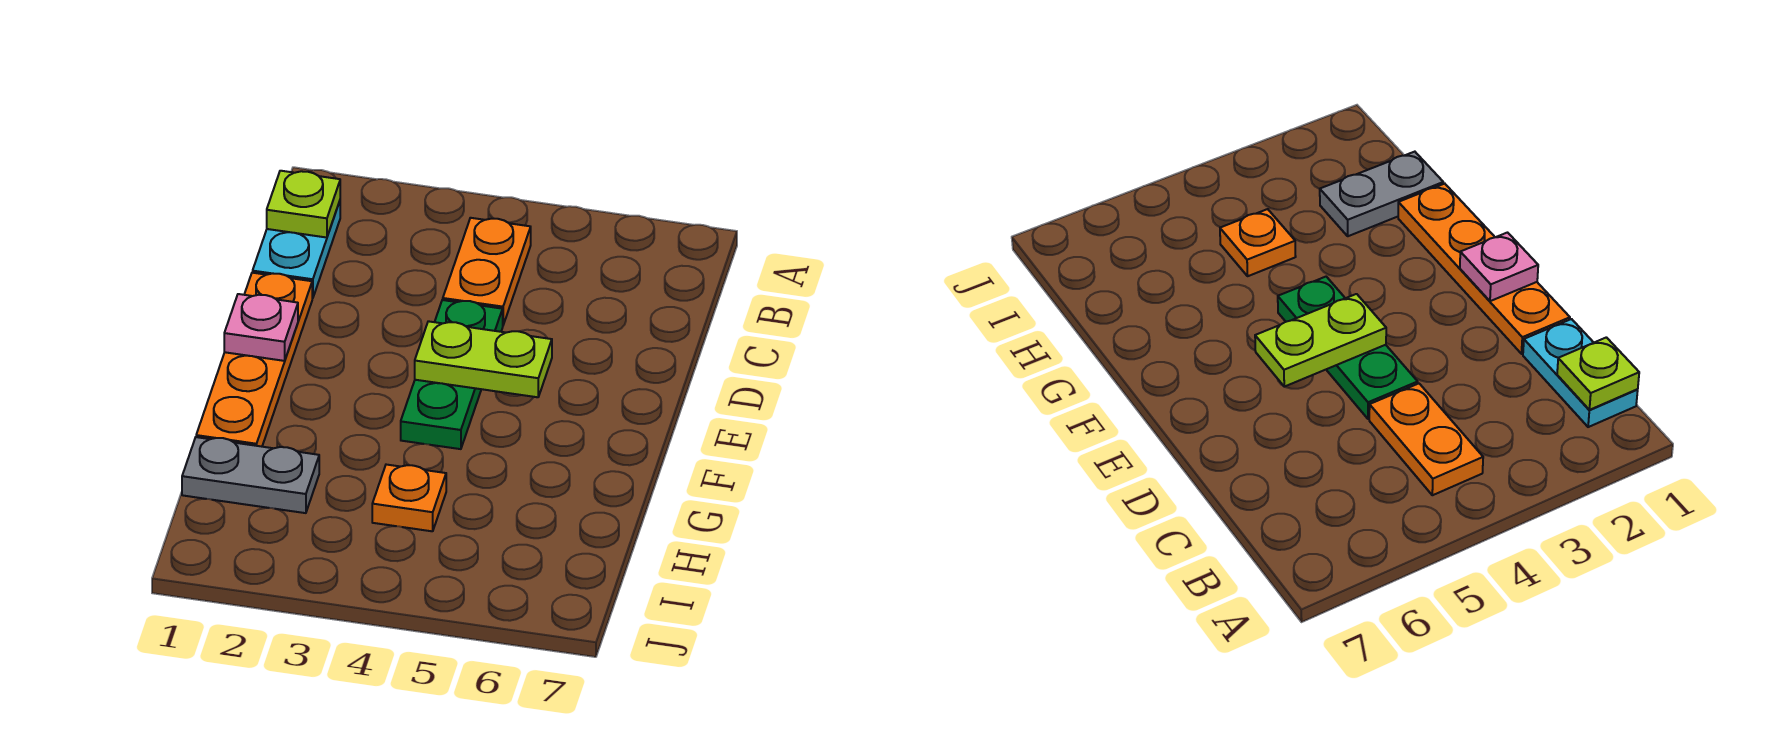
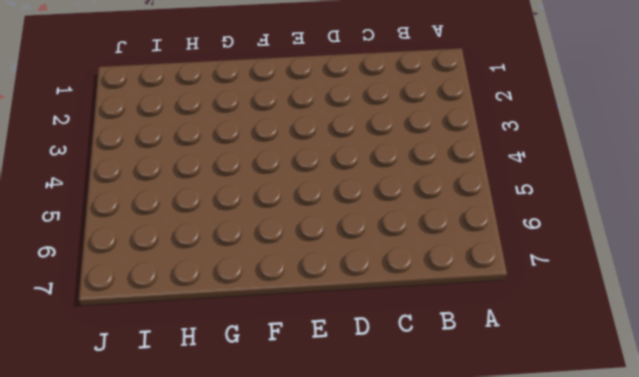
none -> cyan plate B1:C1 level 1
none -> orange plate B4:C4 level 1

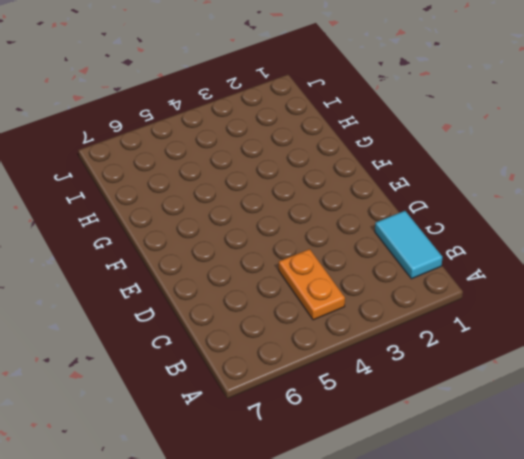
cyan tile B1:C1 level 1 -> cyan plate B1:C1 level 1
none -> orange plate D1:G1 level 1
none -> green plate D4:F4 level 1

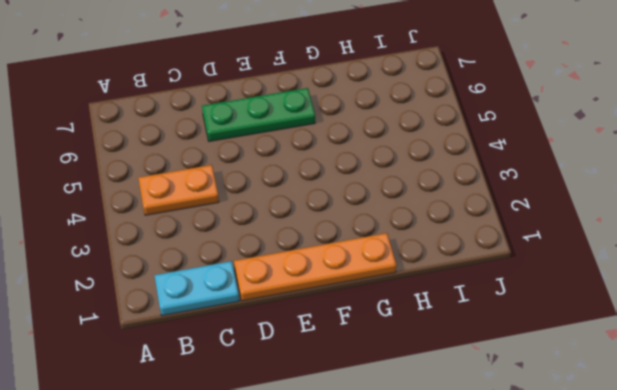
green plate D6:F6 level 1 -> green plate D4:F4 level 1
none -> grey plate H1:H2 level 1
none -> orange plate H4 level 1

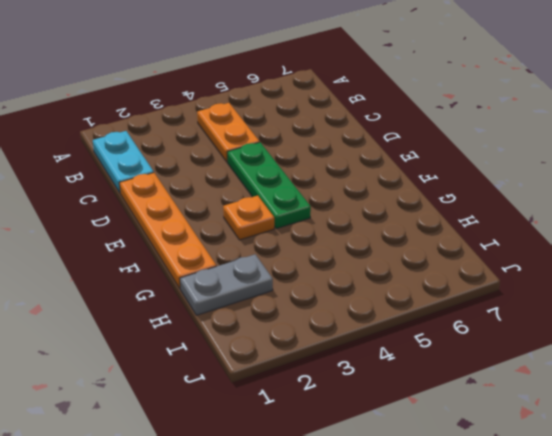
orange plate F3 level 1 -> orange plate H4 level 1
none -> lime plate B1 level 2
none -> pink plate E1 level 2

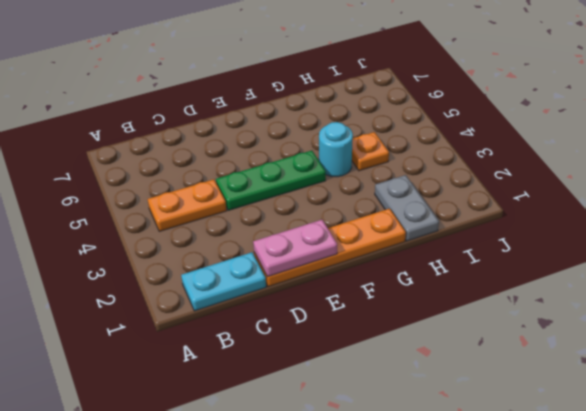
pink plate D1:E1 level 2 -> pink plate E1 level 2
cyan round brick G4 level 1 -> none
none -> lime plate B1 level 2
none -> lime plate E4:E5 level 2

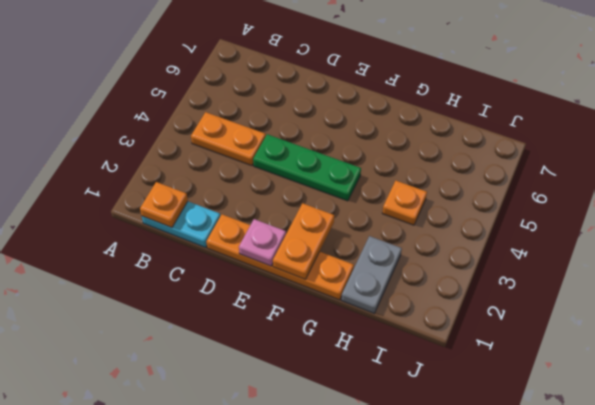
orange plate B1 level 2 -> lime plate B1 level 2
orange plate F1:F2 level 2 -> none
none -> lime plate E4:E5 level 2

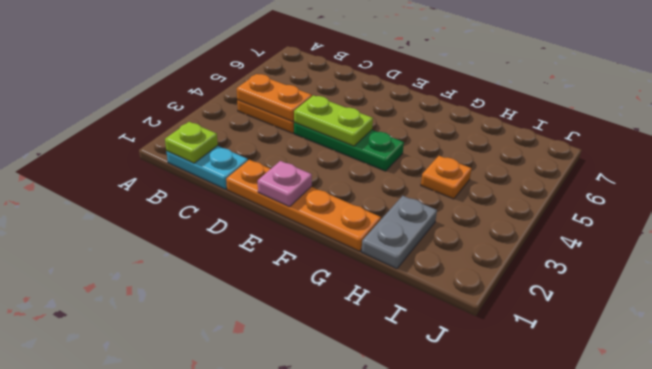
orange plate B4:C4 level 2 -> none
lime plate D4:E4 level 2 -> lime plate E4:E5 level 2

